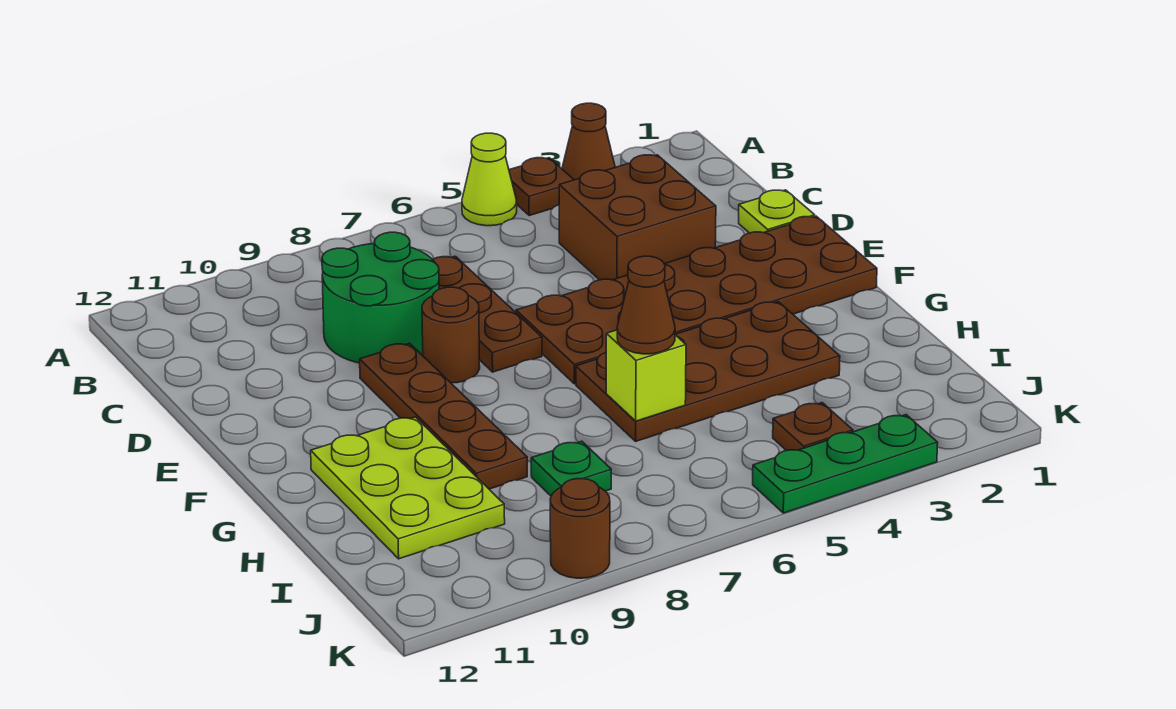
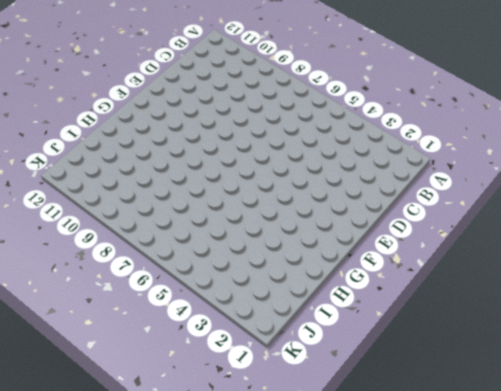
none -> brown cone A3 level 1
none -> brown plate A4 level 1
none -> lime cone A5 level 1

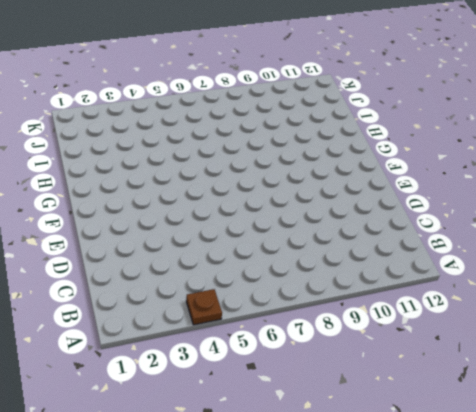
none -> brown cone A3 level 1
none -> lime cone A5 level 1
none -> brown brick C3:D4 level 1

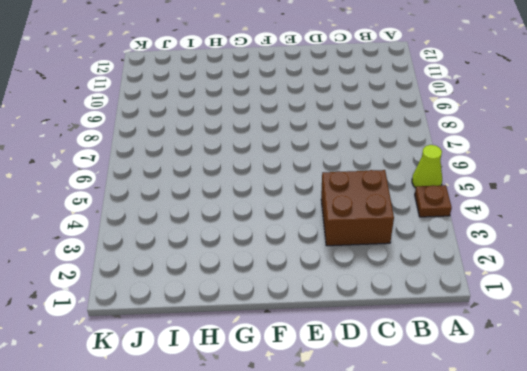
none -> brown cone A3 level 1
none -> brown plate C7:E7 level 1
none -> green round brick C8:D9 level 1

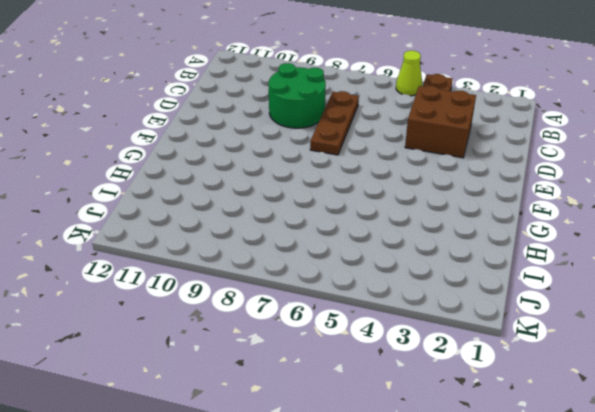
none -> brown cone A3 level 1
none -> lime plate D1 level 1
none -> brown plate E1:F6 level 1

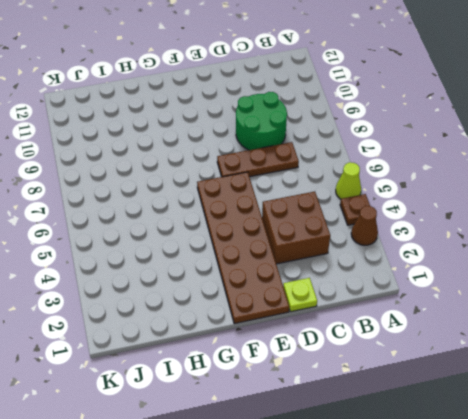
none -> brown round brick E8 level 1
none -> brown plate E9:H9 level 1
none -> brown plate G3:H6 level 1

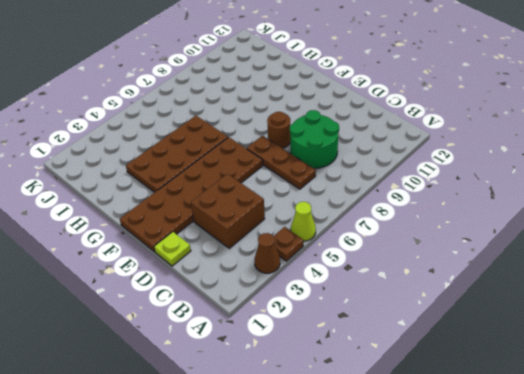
none -> brown plate E9:H9 level 1
none -> lime plate G10:I11 level 1
none -> green plate I8 level 1

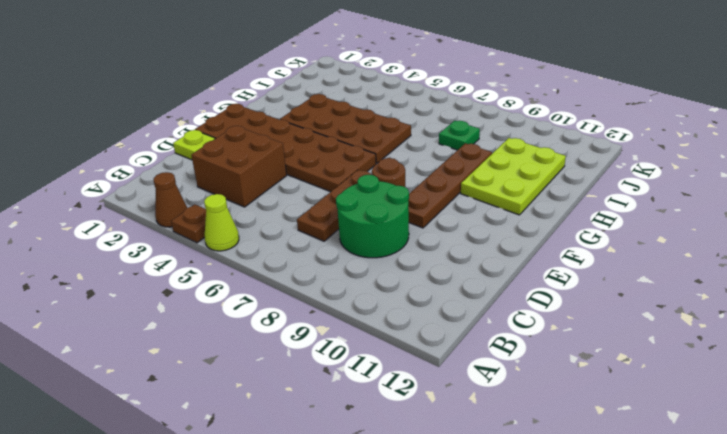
none -> brown plate J4 level 1
none -> green plate K3:K5 level 1
none -> brown round brick K9 level 1

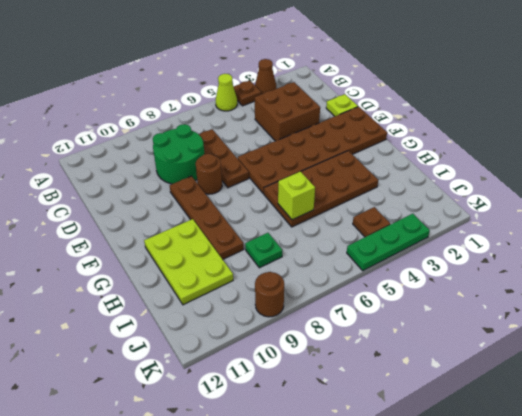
none -> brown cone H6 level 3

